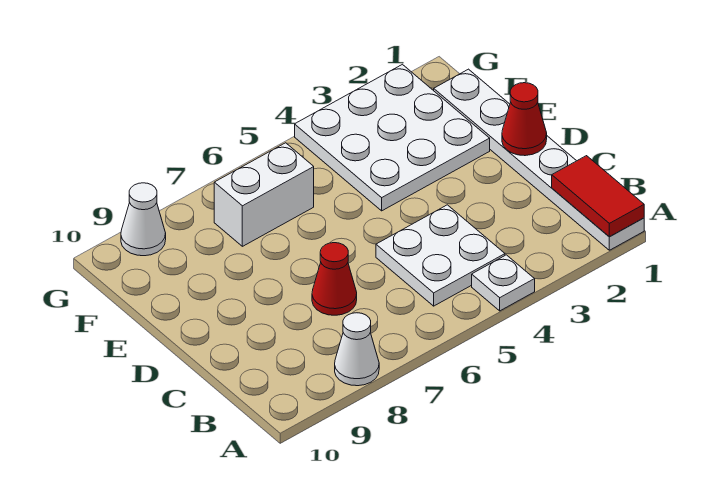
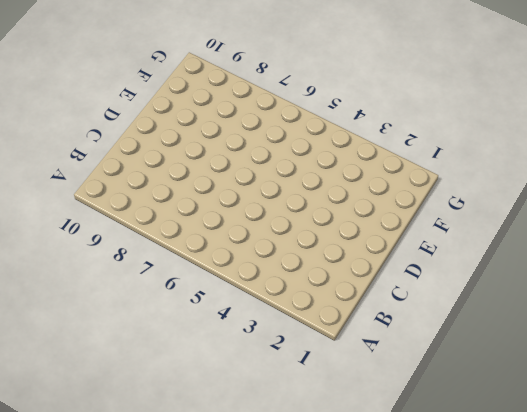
none -> white plate A1:F1 level 1
none -> white plate A4 level 1

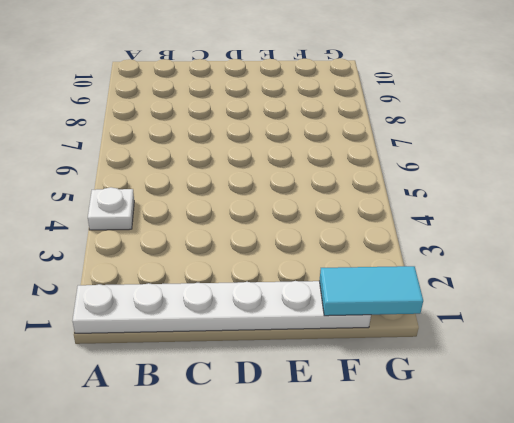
cyan tile F1:G1 level 2 -> none
none -> white cone A8 level 1
none -> white plate B4:C5 level 1

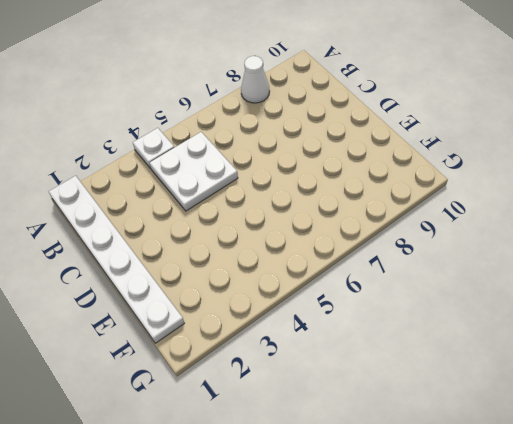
none -> red cone C7 level 1
none -> white plate E2:G4 level 1

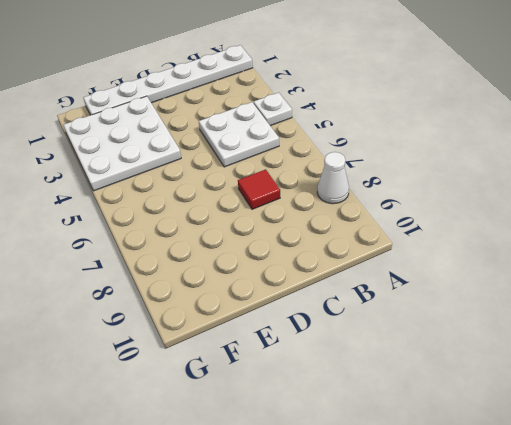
red tile C7 level 1 -> red cone C7 level 1
none -> white brick F6:F7 level 1
none -> white cone G9 level 1

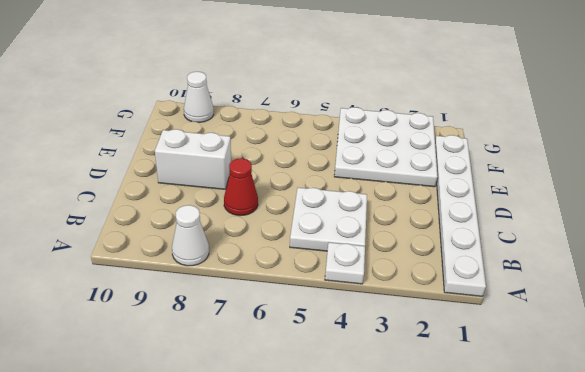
white brick D8:D9 level 1 -> white brick F6:F7 level 1
none -> red tile A1:B1 level 2
none -> red cone D1 level 2

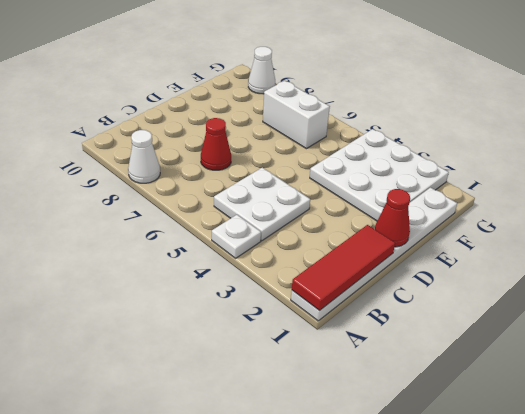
red tile A1:C1 level 2 -> red tile A1:B1 level 2

